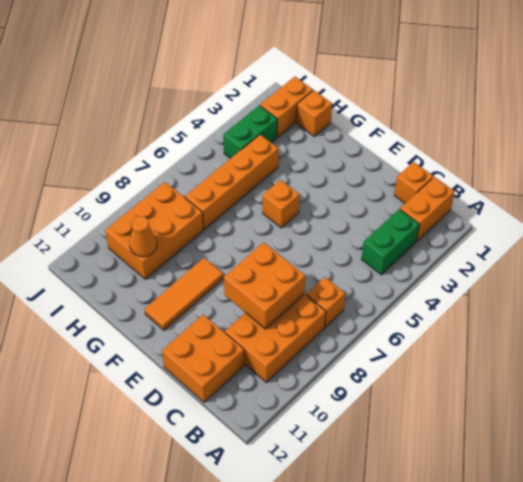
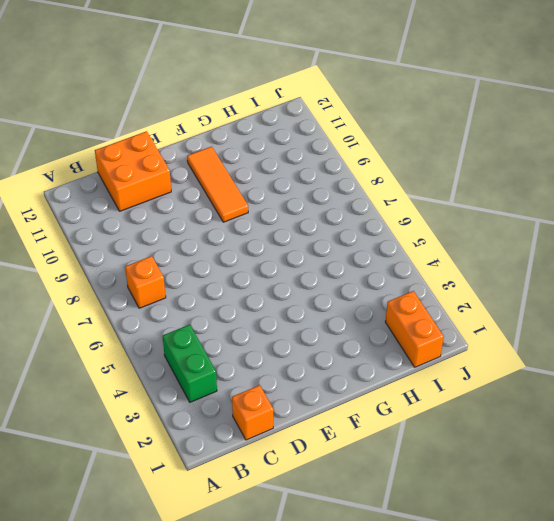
none -> orange brick B1:B2 level 1
none -> orange brick B8:C10 level 1
none -> orange brick F5 level 1

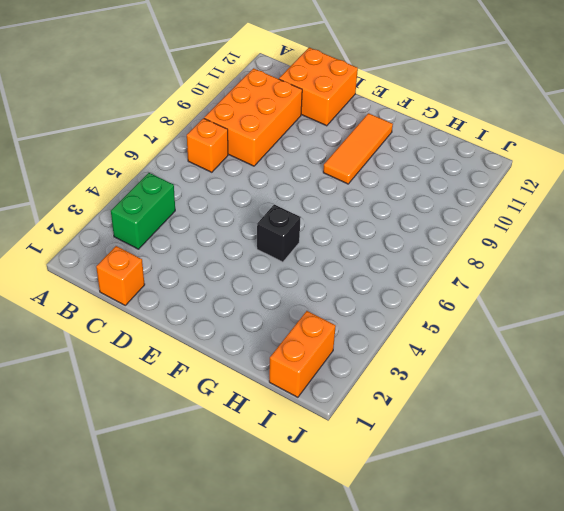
black brick F5 level 1 -> orange brick F5 level 1
none -> orange brick B1:B2 level 1
none -> orange brick H1 level 1
none -> orange brick H4:H7 level 1

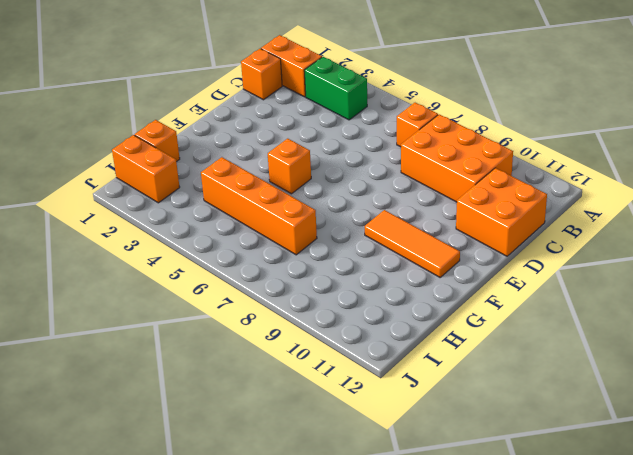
none -> orange brick H8:I10 level 1
none -> green brick I3:I4 level 1
none -> orange brick C8:D9 level 2

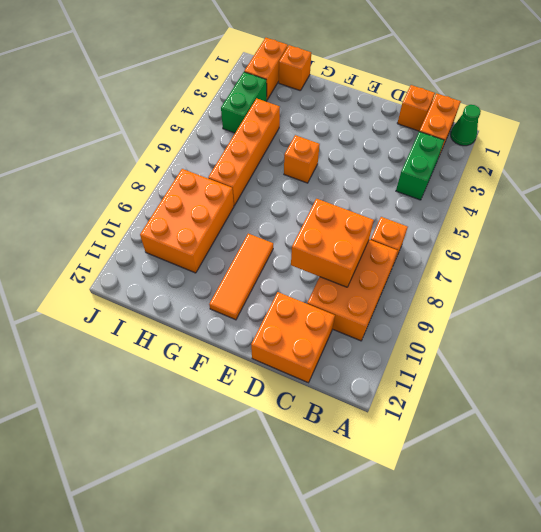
green cone A1 level 1 -> none
none -> orange cone H10 level 2

